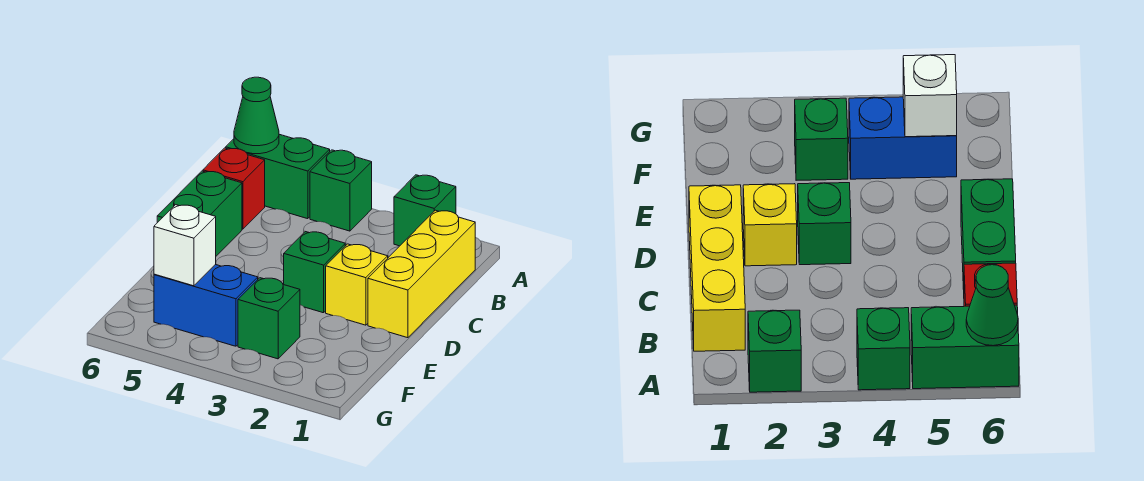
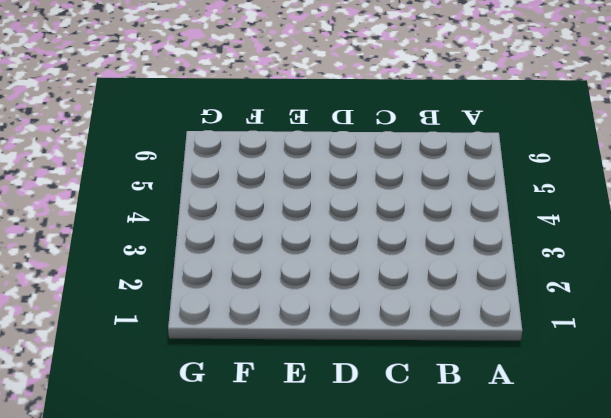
none -> green brick A2 level 1
none -> green brick A4 level 1
none -> green brick A5:A6 level 1

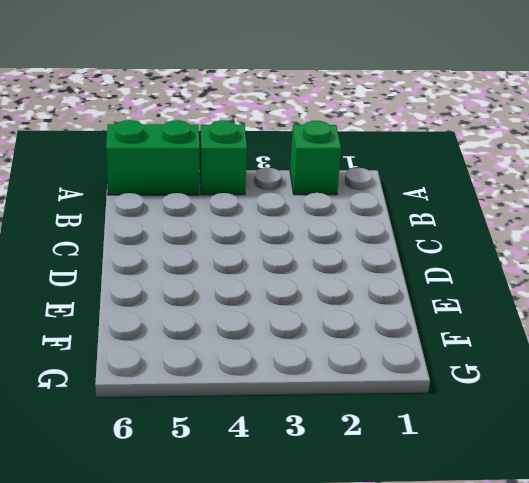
none -> yellow brick B1:D1 level 1
none -> red brick B6 level 1
none -> green brick C6:D6 level 1

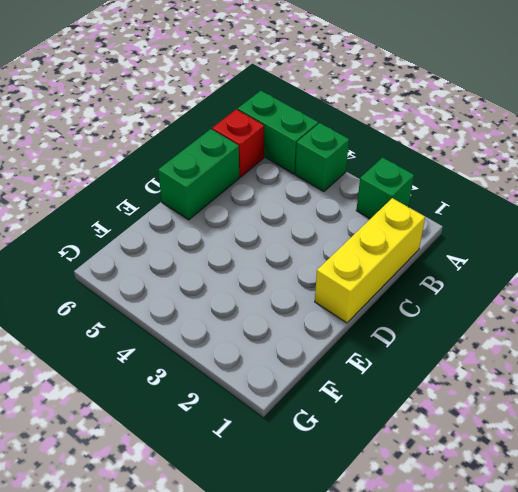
none -> yellow brick D2 level 1
none -> green brick D3 level 1
none -> green brick F3 level 1

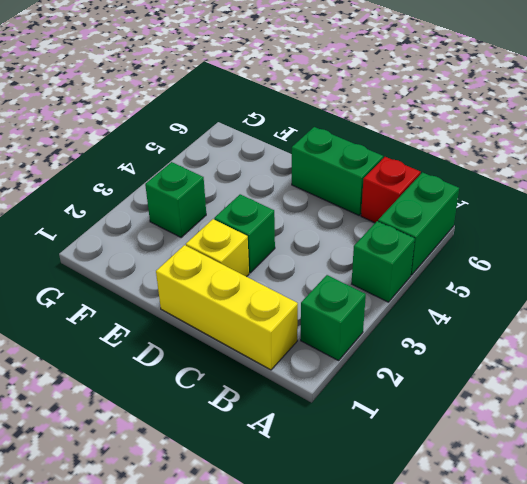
none -> blue brick F4:F5 level 1
none -> green cone A6 level 2
none -> white brick F5 level 2

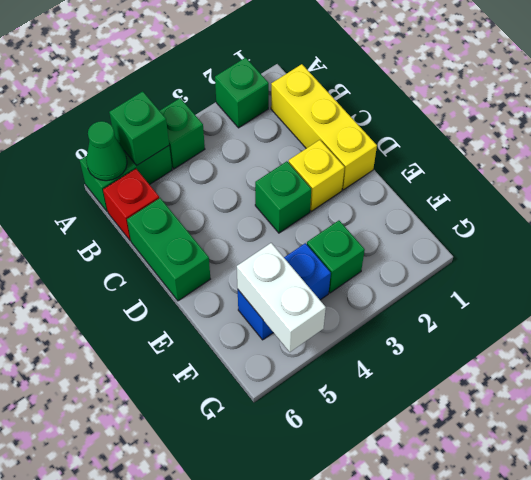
green brick A5 level 2 -> none
white brick F5:G5 level 2 -> white brick F5 level 2

